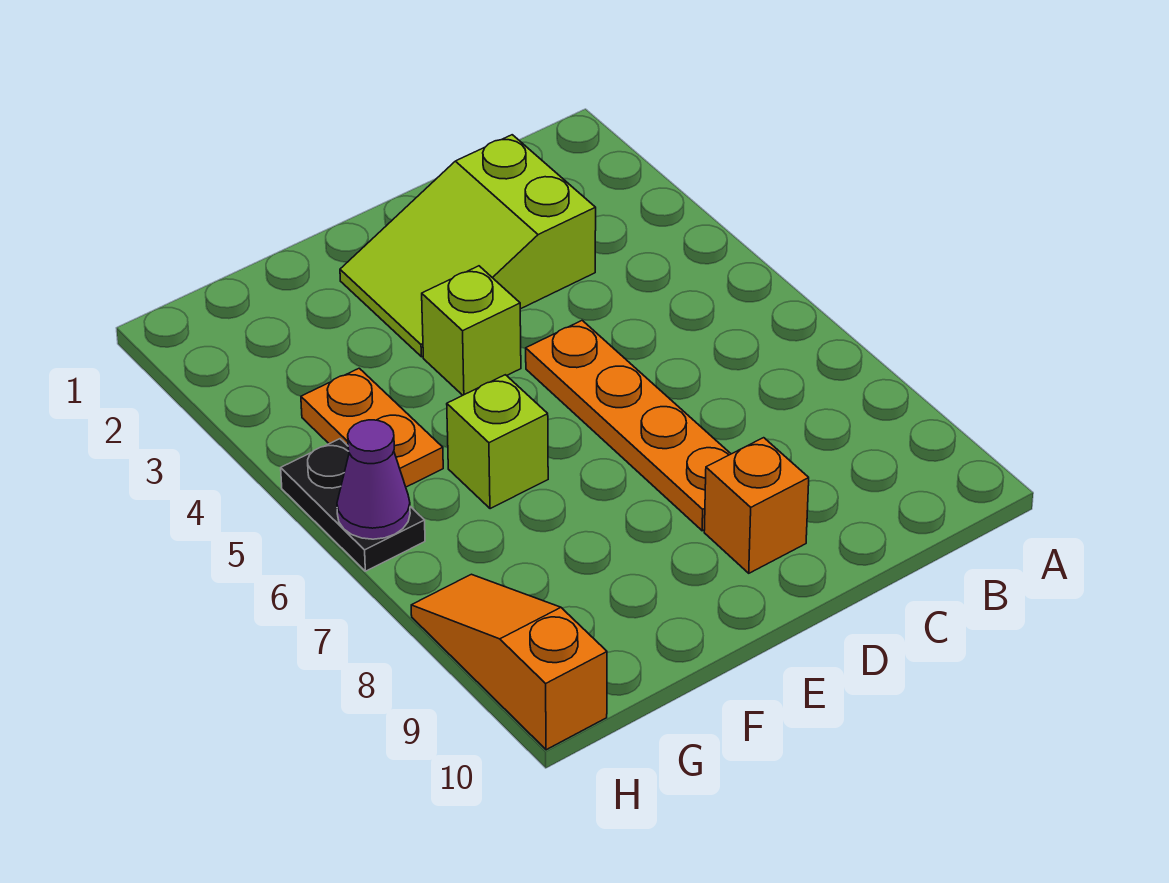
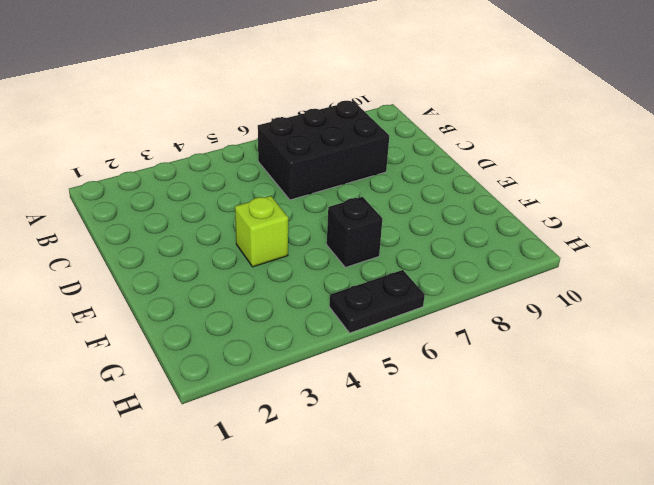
black brick B6:C8 level 1 -> none
black brick F6 level 1 -> lime brick F6 level 1
none -> lime slope C2:E3 level 1 top C
none -> orange plate D5:D8 level 1

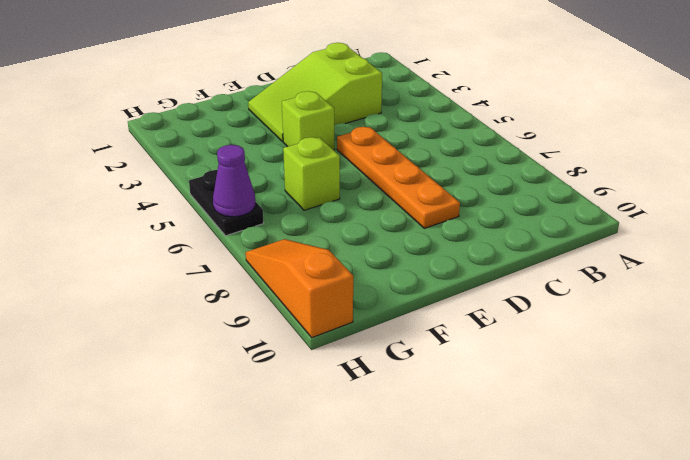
none -> orange brick D9 level 1
none -> orange plate G4:G5 level 1

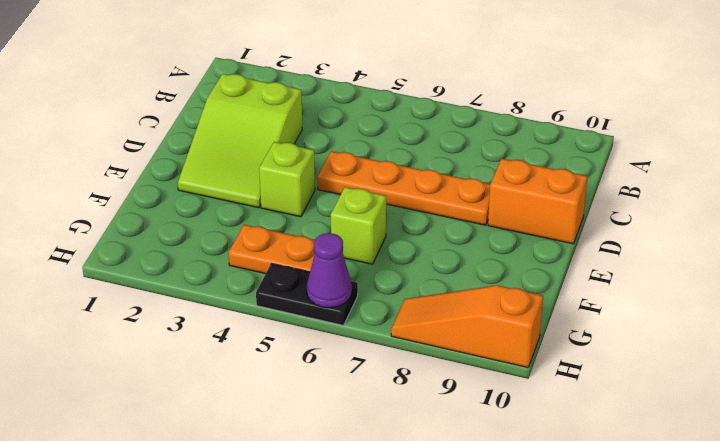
orange brick D9:D10 level 1 -> orange brick D9 level 1

